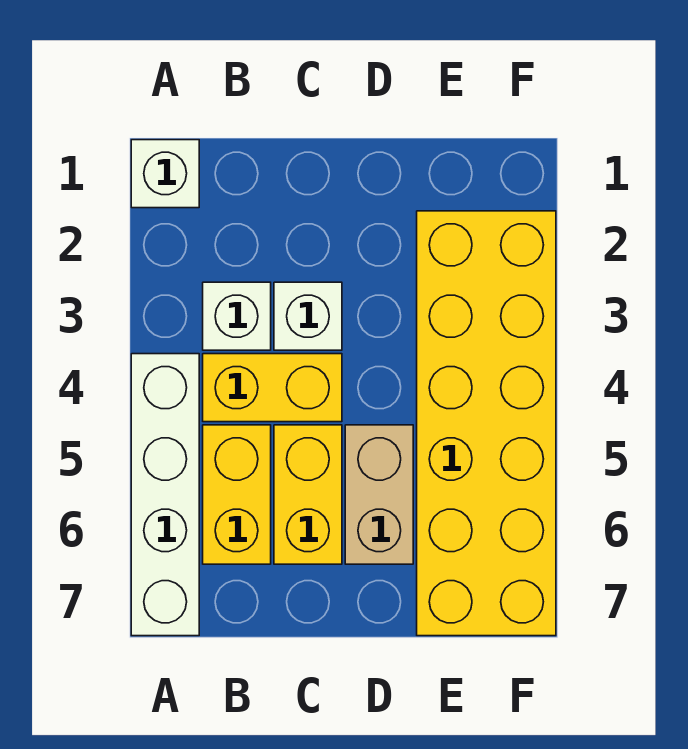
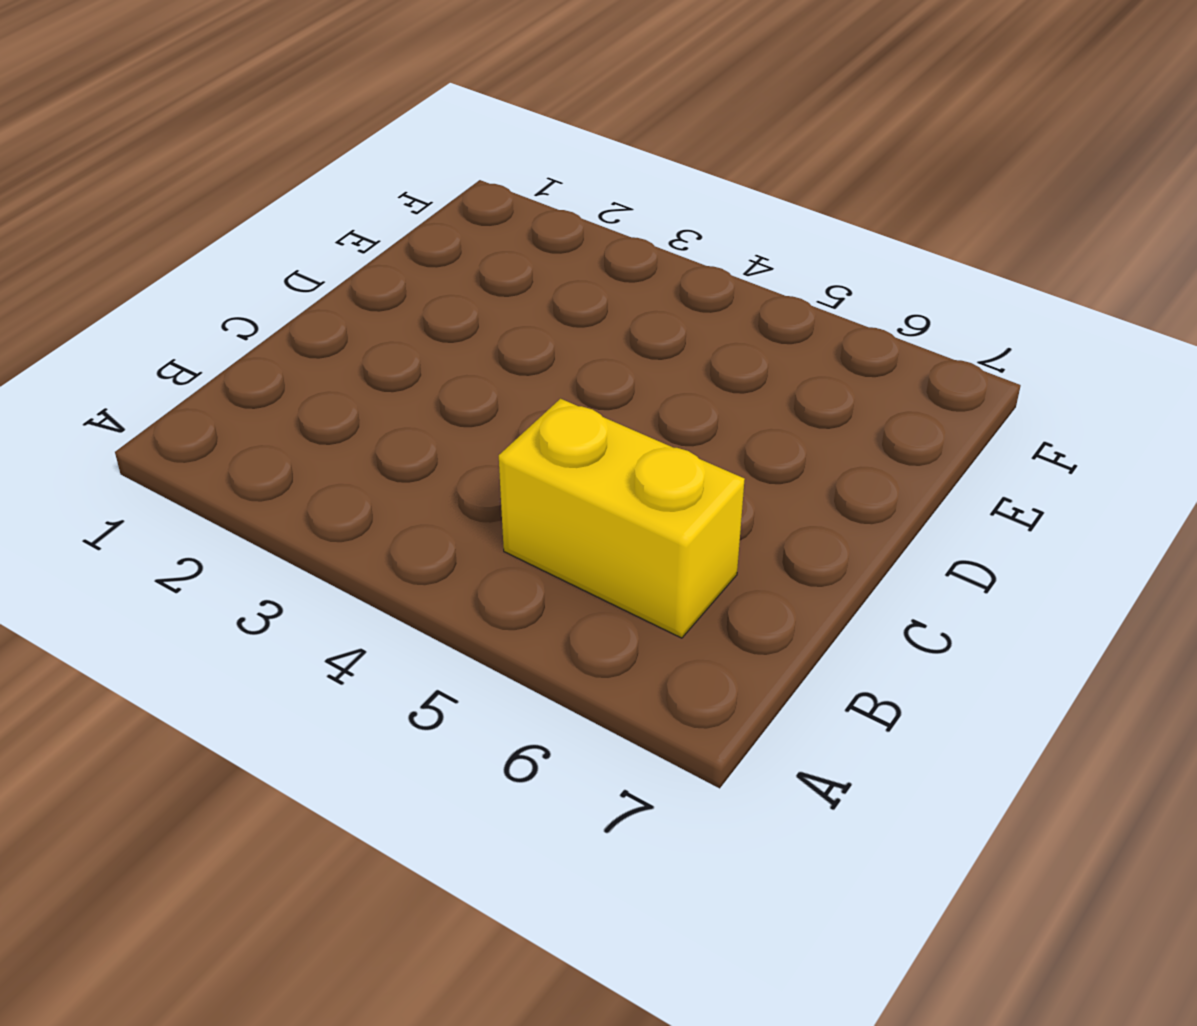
none -> white brick A1 level 1
none -> white brick A4:A7 level 1

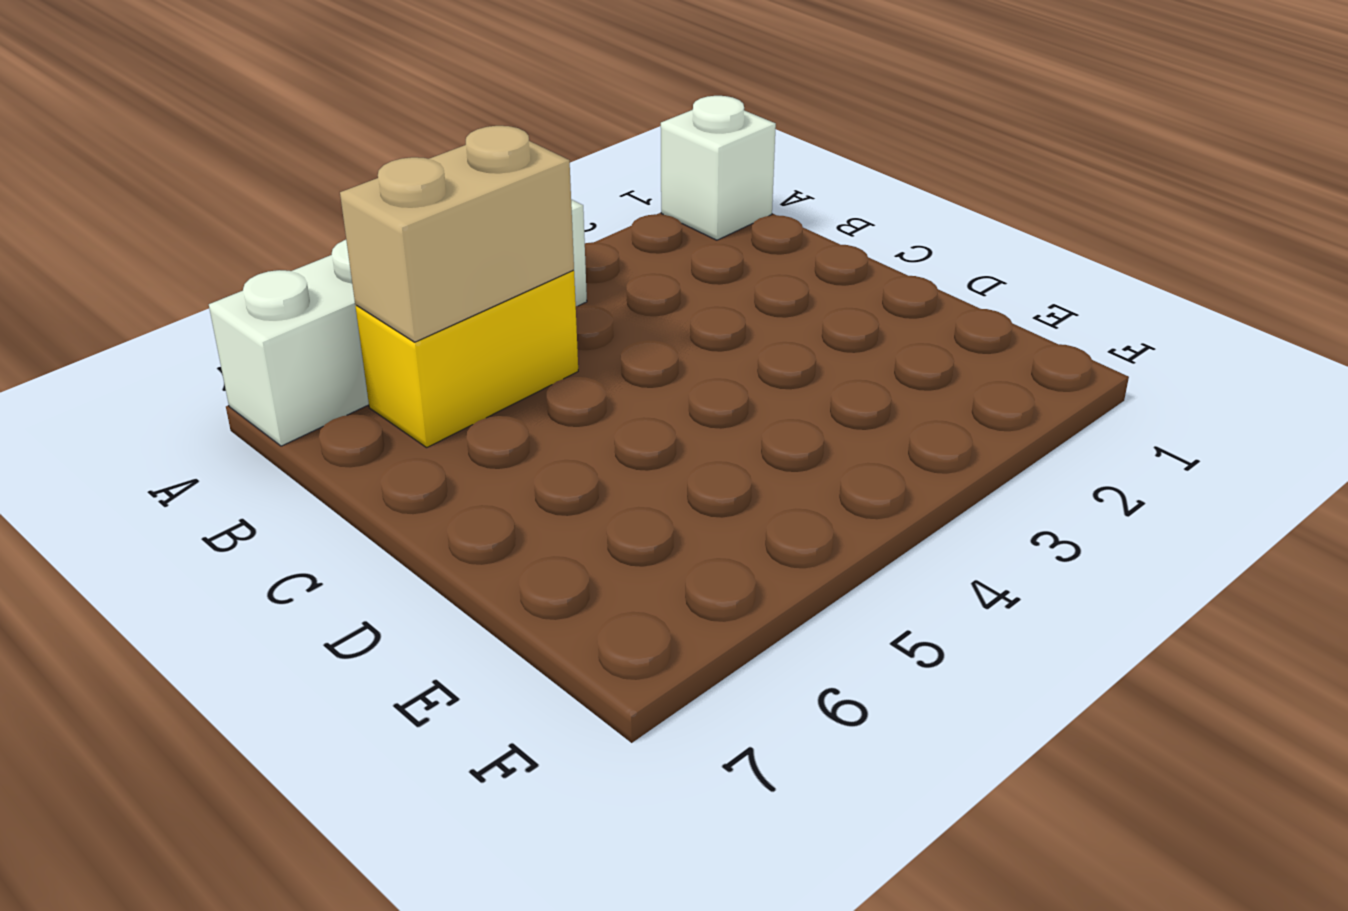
tan brick B5:B6 level 2 -> tan brick D5:D6 level 1
none -> white brick B3 level 1
none -> yellow brick B4:C4 level 1

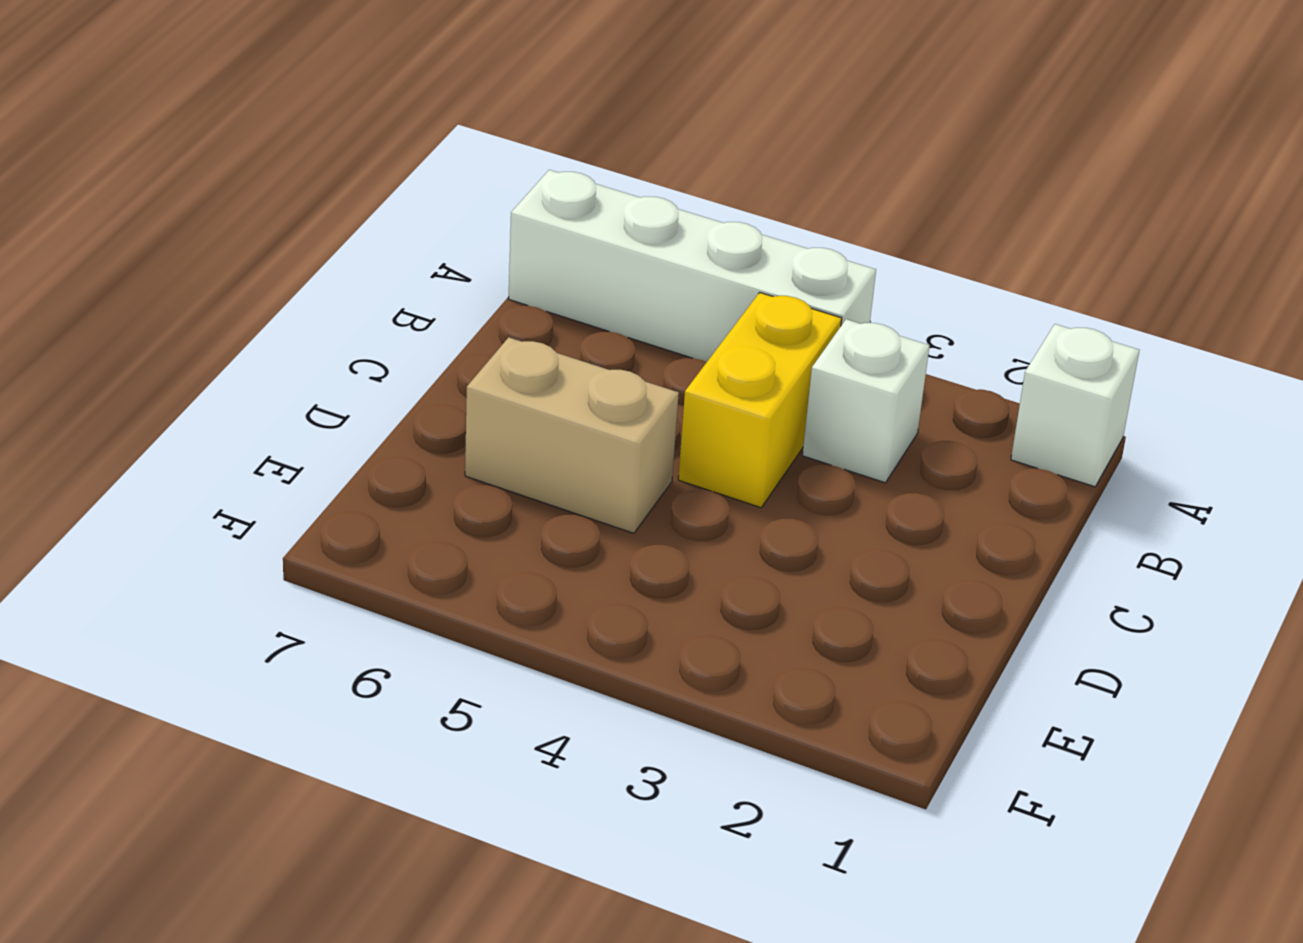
none -> yellow brick B5:B6 level 1
none -> white brick C3 level 1

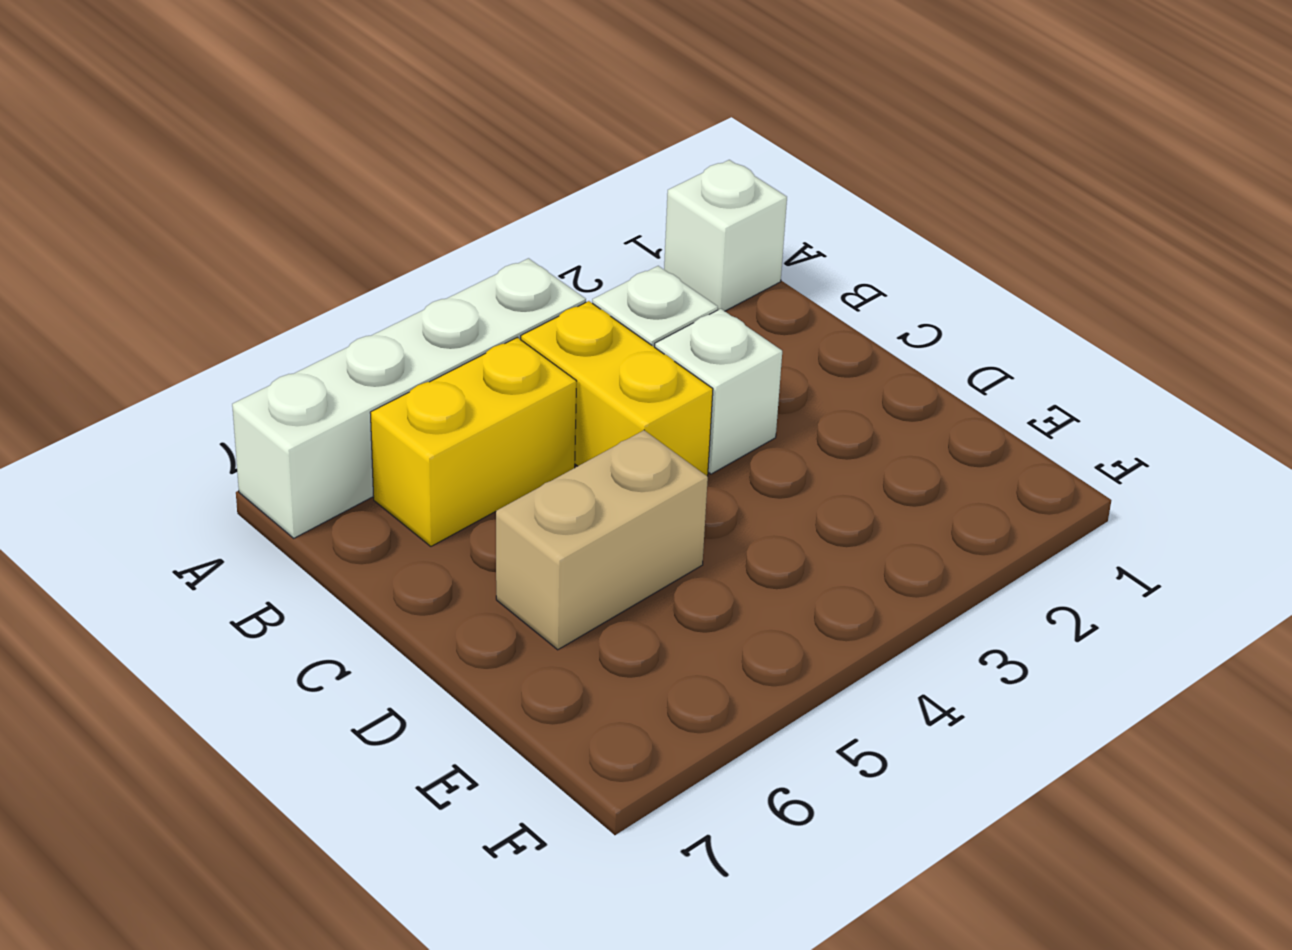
none -> yellow brick C5:C6 level 1
none -> yellow brick E2:F7 level 1

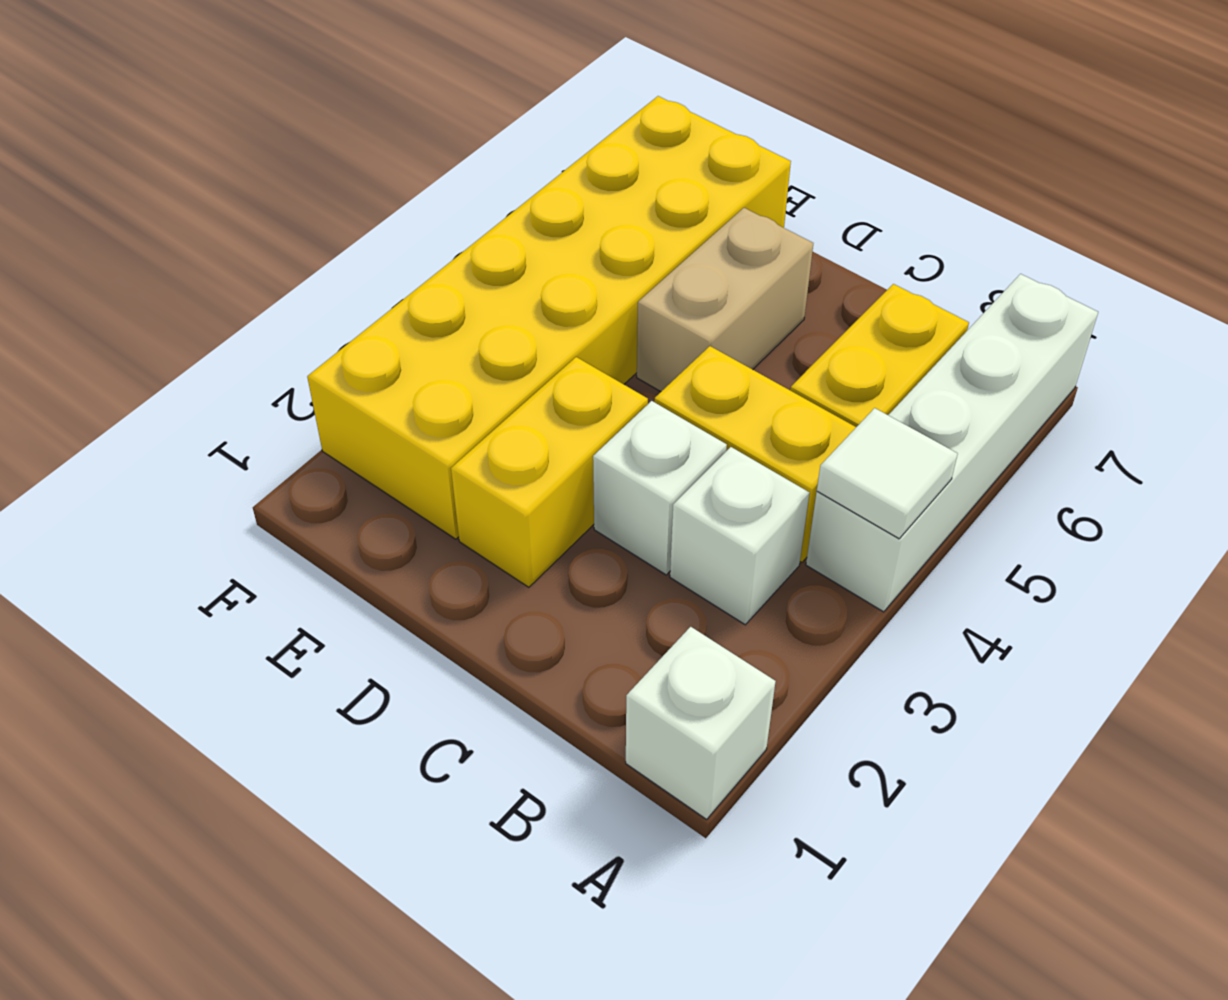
white tile A4 level 2 -> none
yellow brick D2:D3 level 1 -> yellow brick C5:C6 level 1

